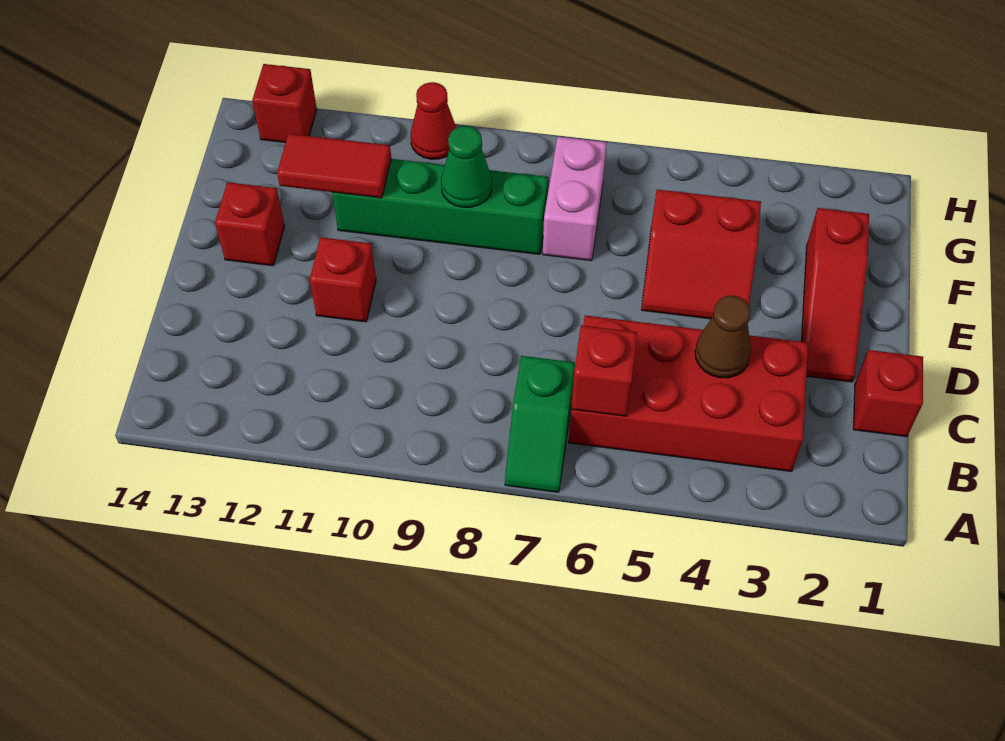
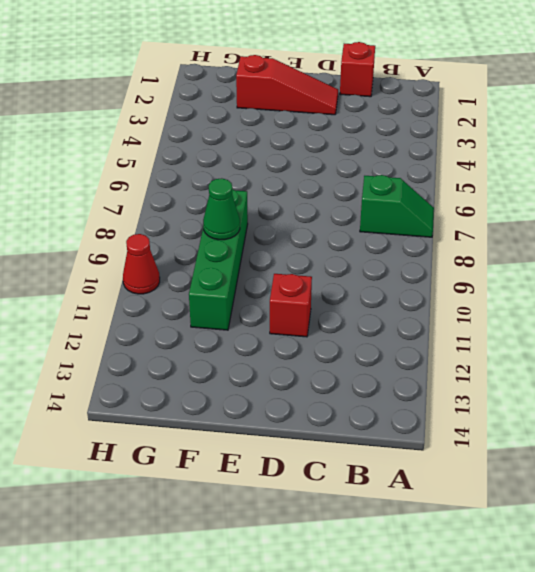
none -> red brick B3:C6 level 1
none -> red slope E4:F5 level 1 top F
none -> red brick E13 level 1

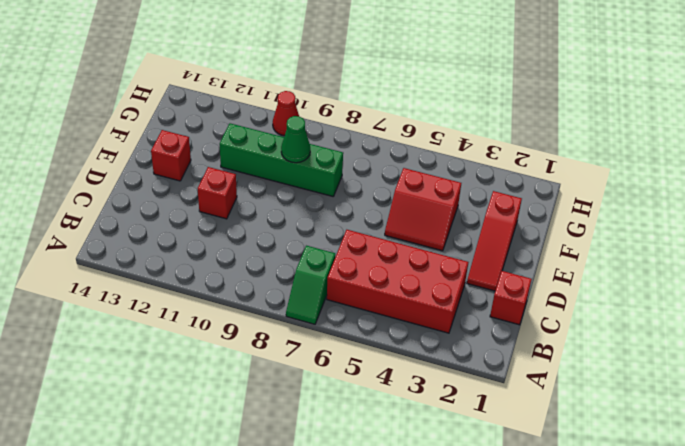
none -> pink brick F7:G7 level 1
none -> red brick H13 level 1
none -> red brick B6 level 2

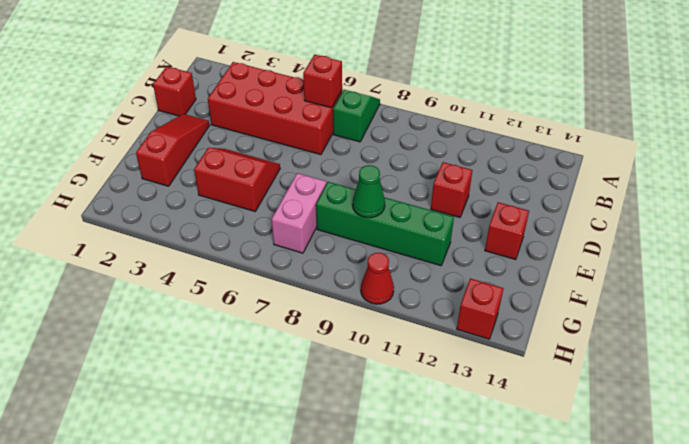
none -> brown cone C4 level 2
none -> red tile F11:F12 level 2

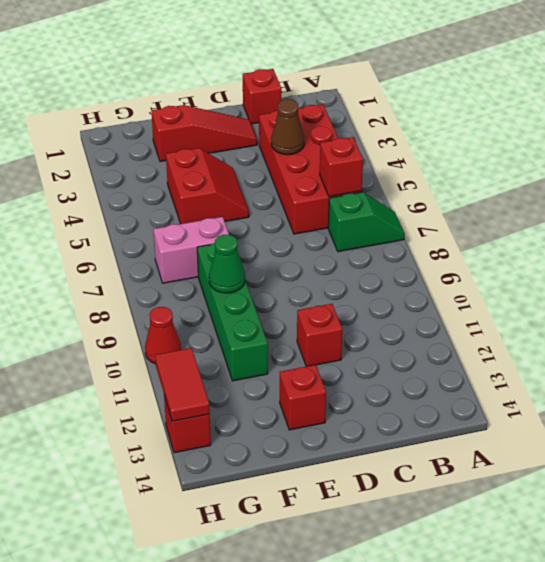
red tile H12:H13 level 2 -> red tile F11:F12 level 2

